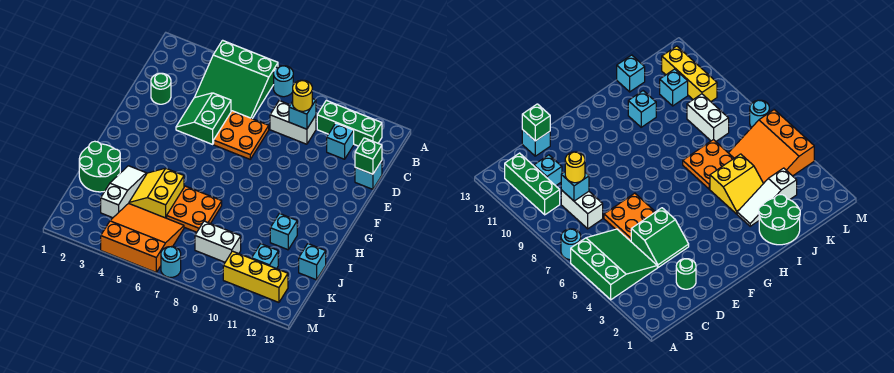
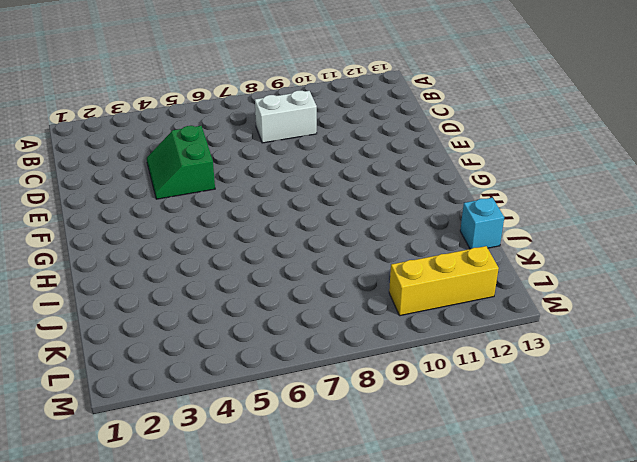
none -> green slope A4:C6 level 1 top A
none -> cyan round brick A7 level 1
none -> green brick B10:B12 level 1

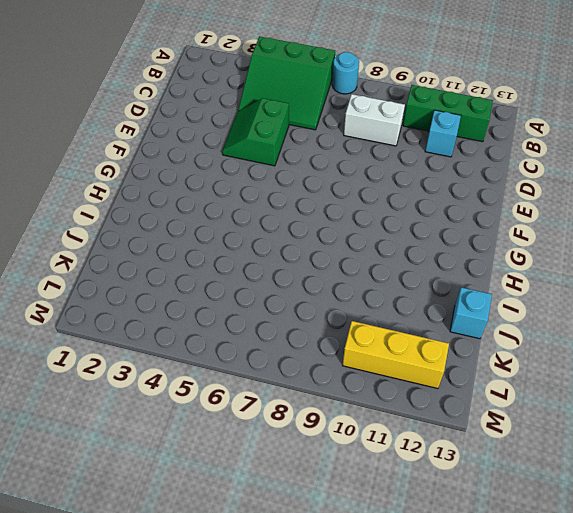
none -> green round brick D2 level 1
none -> orange plate D6:E7 level 1
none -> cyan brick D13 level 1

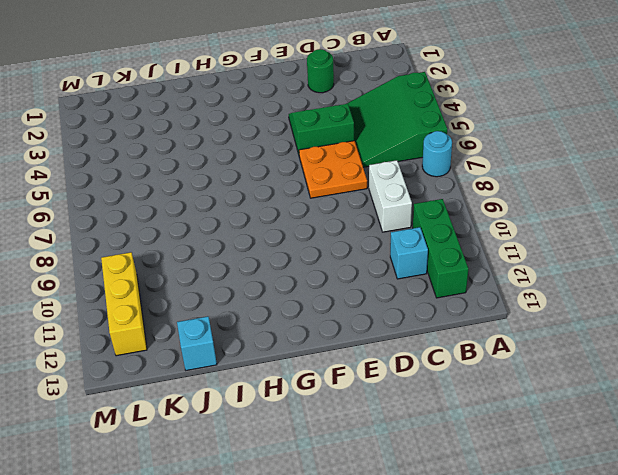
none -> cyan brick D13 level 1
none -> green round brick I1:J2 level 1
none -> white slope I3:K3 level 1 top K

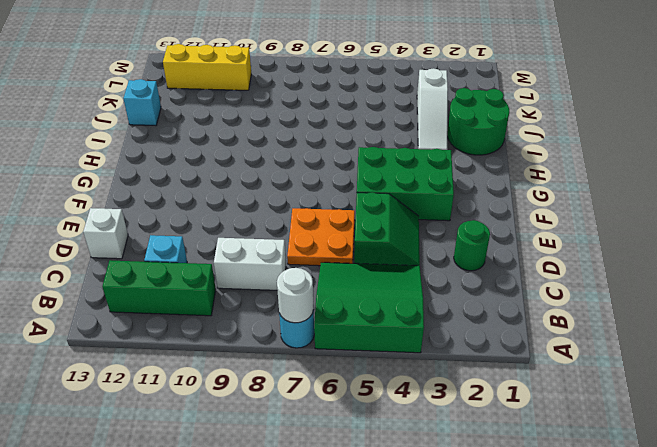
white round brick A7 level 2 -> none
white brick D13 level 1 -> cyan brick D13 level 1
green brick F3:G5 level 1 -> none
none -> yellow slope I4:J5 level 1 top 5
none -> orange plate I6:J7 level 1
none -> cyan brick I11 level 1

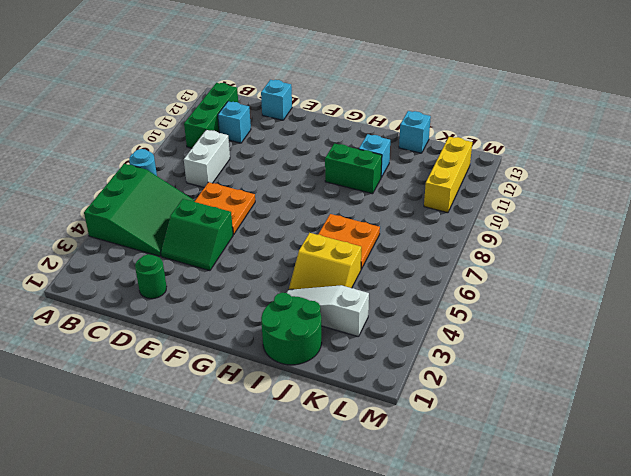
green brick H10:I10 level 1 -> none
none -> orange slope K4:M6 level 1 top M
none -> white brick K8:K9 level 1
none -> cyan brick K11 level 1

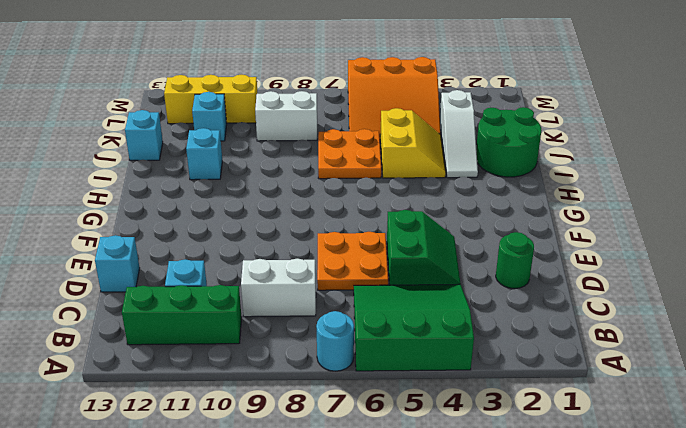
none -> cyan round brick M7 level 1
none -> cyan brick C9 level 2
none -> green brick D13 level 2

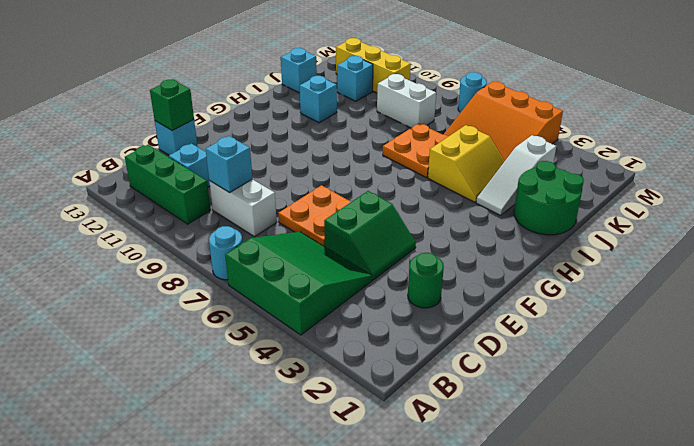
none -> yellow round brick C9 level 3

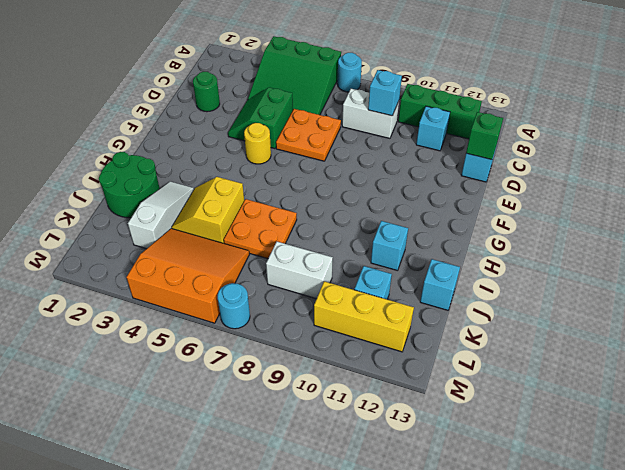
yellow round brick F5 level 1 -> yellow round brick C9 level 3

